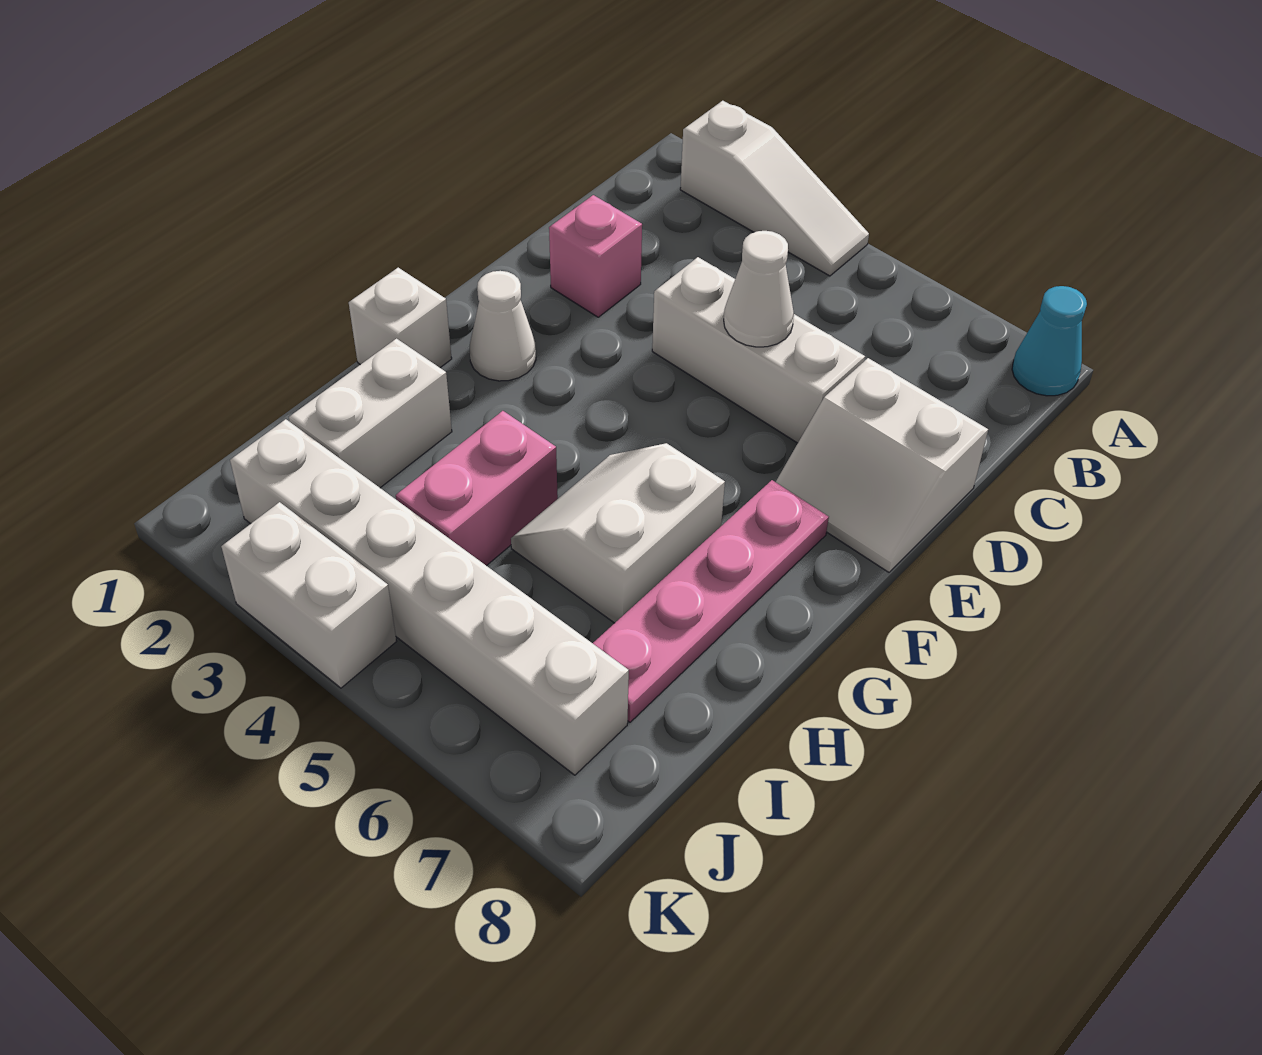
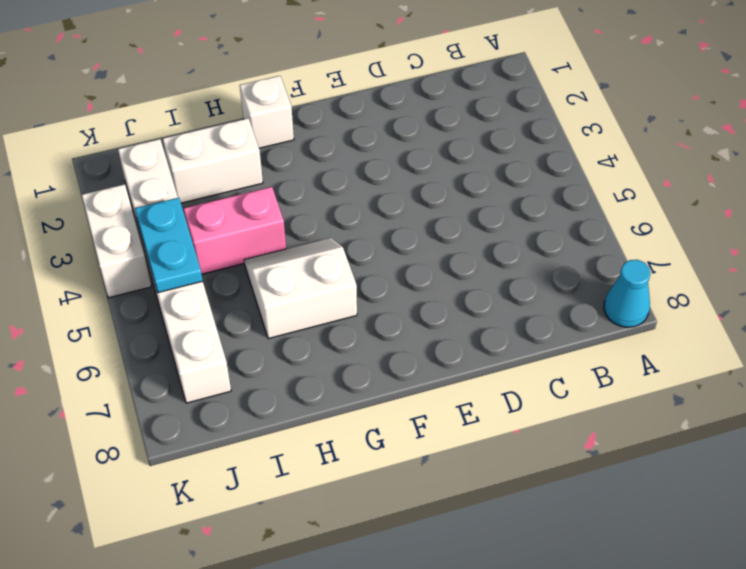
cyan plate J4:J5 level 2 -> none
none -> white slope A2:A4 level 1 top 2
none -> pink brick D2 level 1
none -> white brick D4:D6 level 1

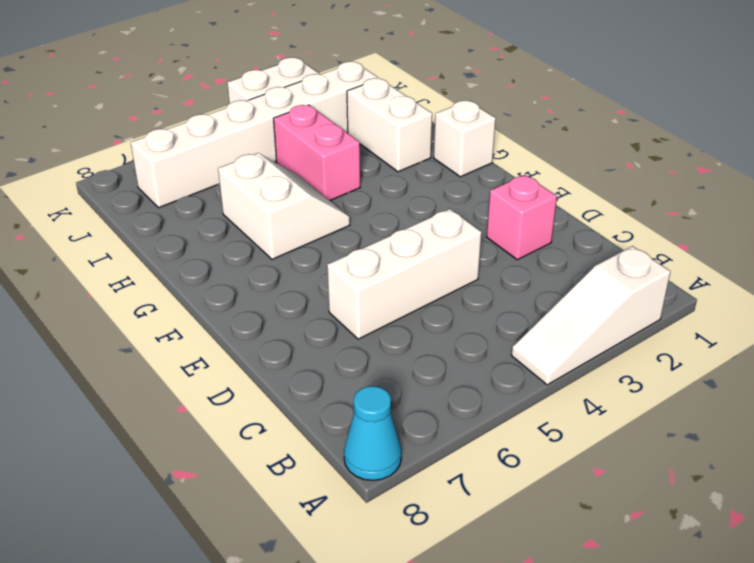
none -> white slope D7:E8 level 1 top D
none -> white cone F2 level 1
none -> pink plate F7:I7 level 1

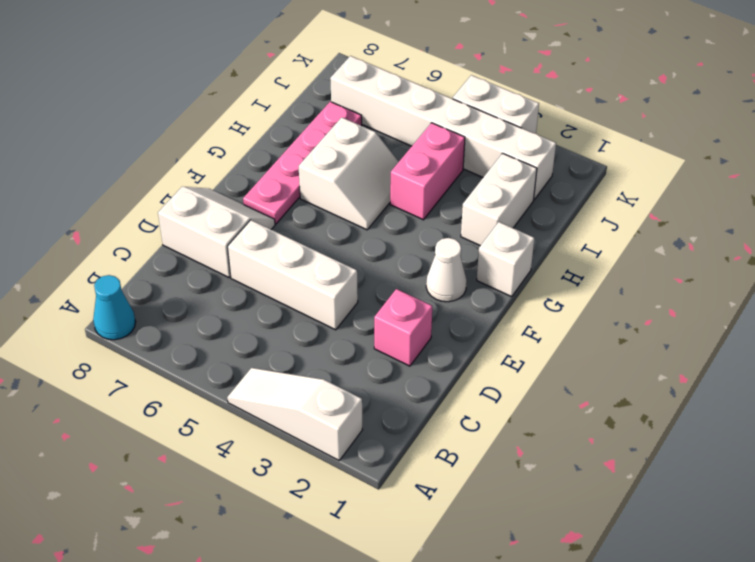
none -> white cone D5 level 2

